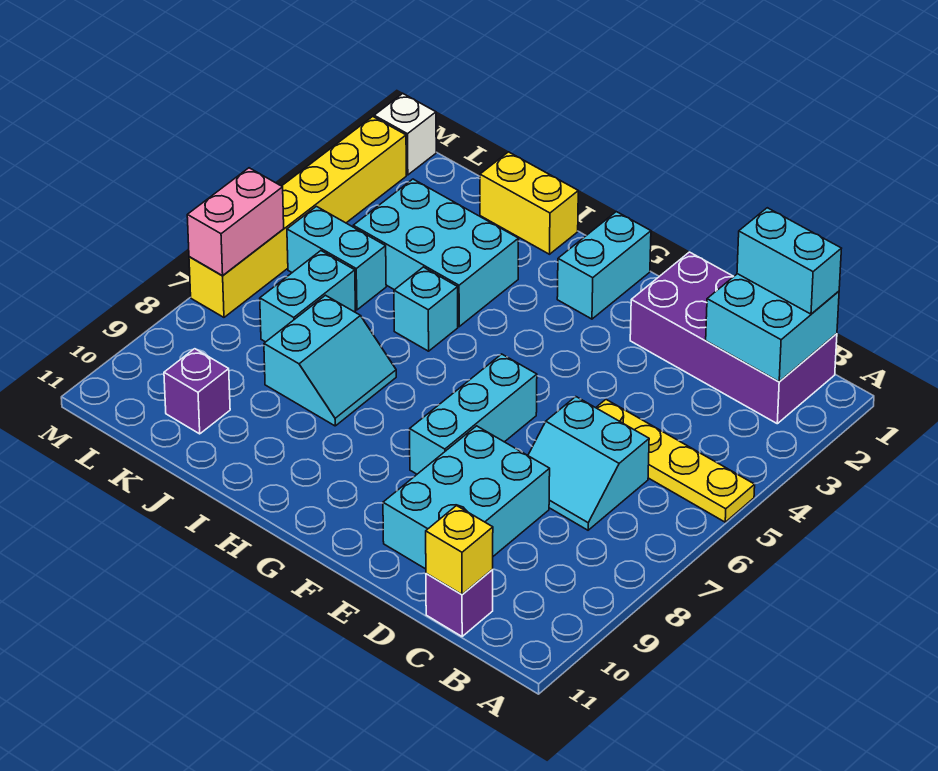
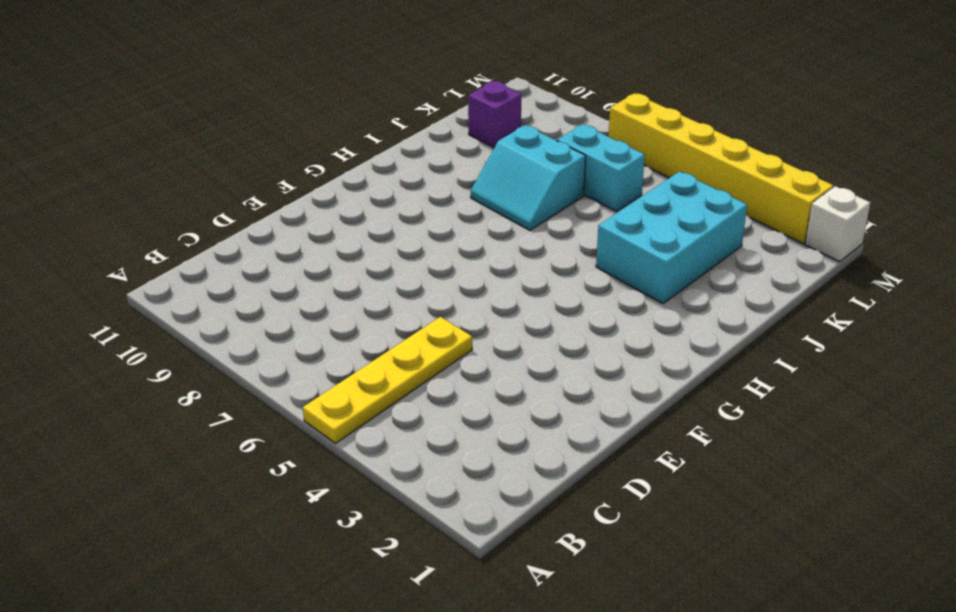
none -> purple brick B1:E2 level 1
none -> cyan slope C6:D7 level 1 top 6
none -> purple brick C11 level 1

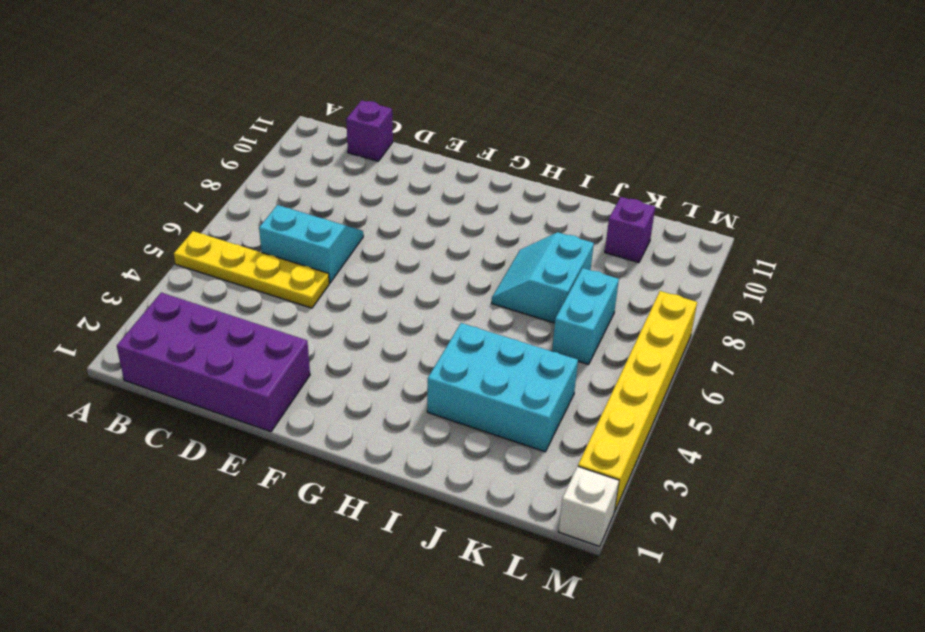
none -> cyan brick D8:E10 level 1
none -> cyan brick F6:F8 level 1
none -> cyan brick G1:G2 level 1

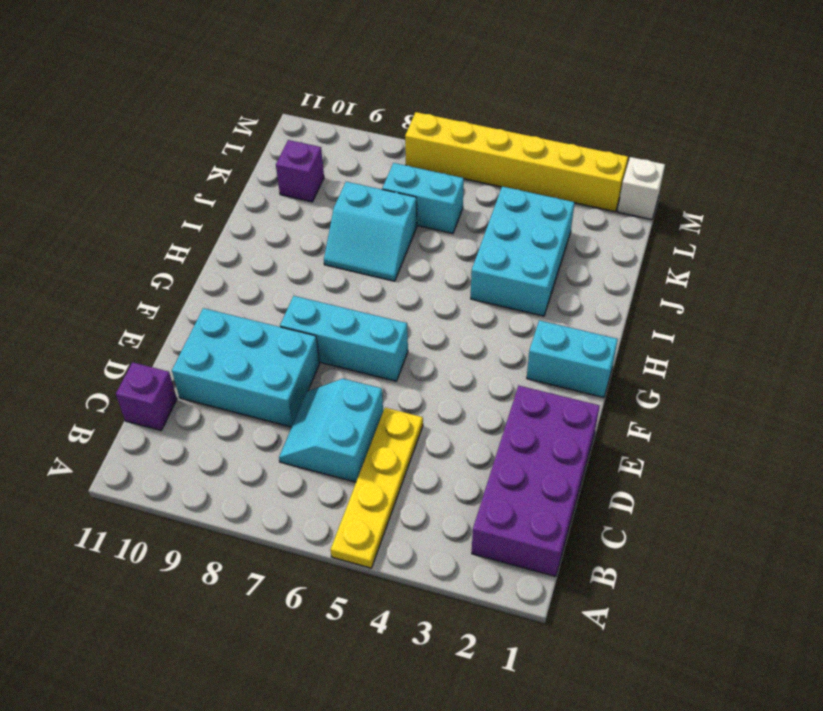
none -> yellow brick I1:J1 level 1
none -> cyan brick I5 level 1
none -> cyan brick K5:L5 level 1

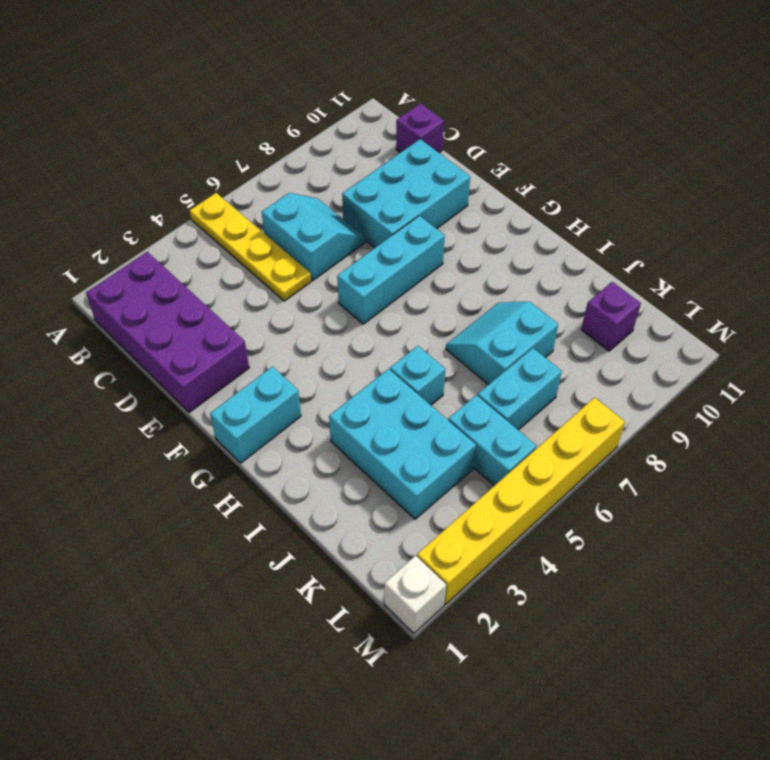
none -> yellow brick I1:J1 level 1
none -> cyan brick B1:C2 level 2
none -> yellow brick C11 level 2

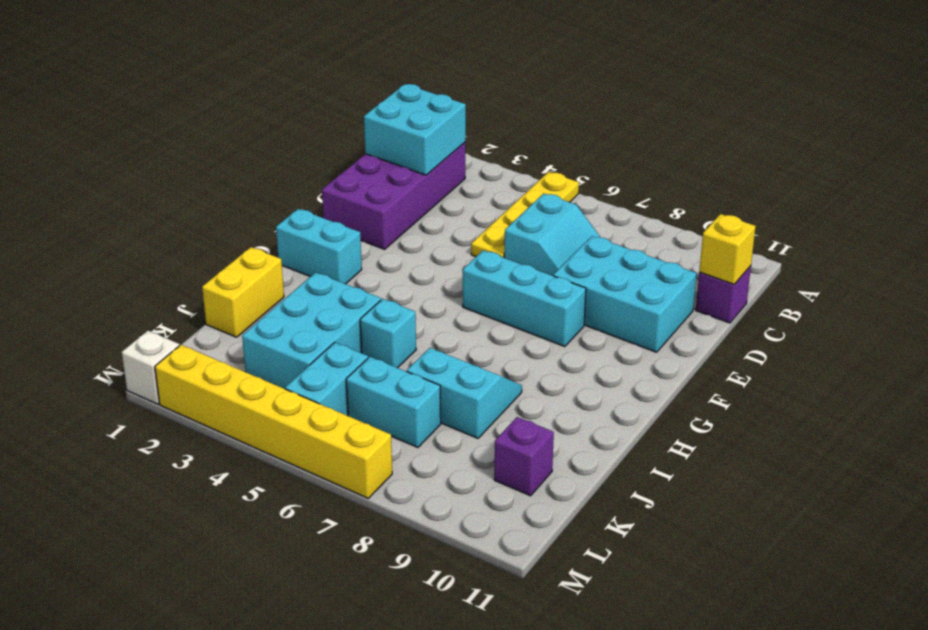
none -> pink brick M6:M7 level 2
none -> cyan brick B1:C1 level 3

